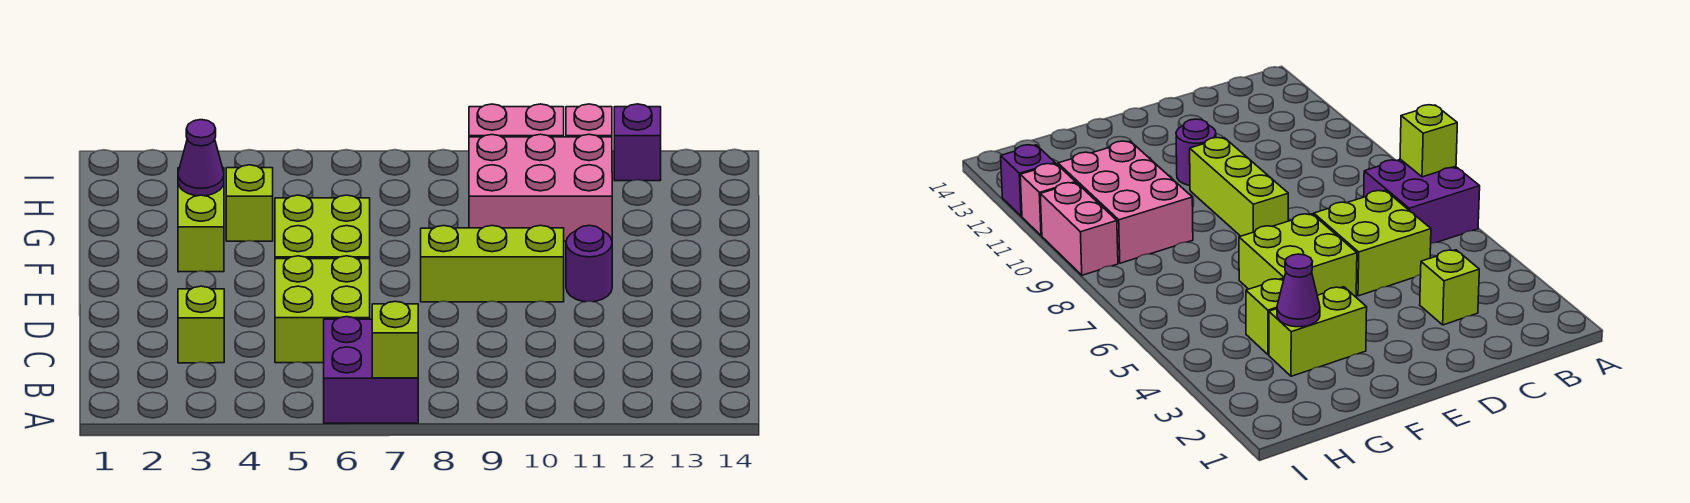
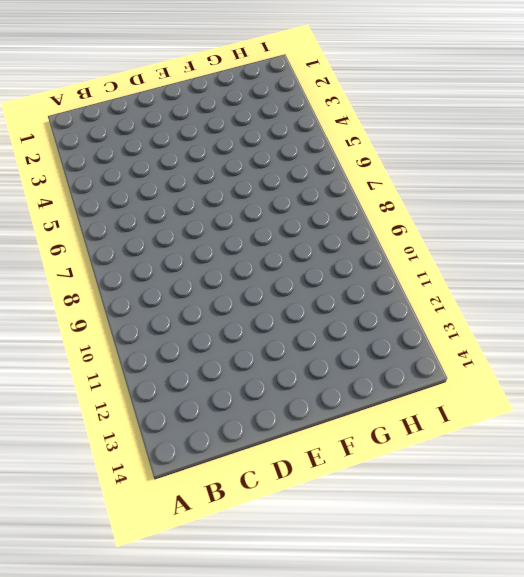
none -> purple brick A6:B7 level 1
none -> lime brick C3 level 1
none -> lime brick C5:D6 level 1

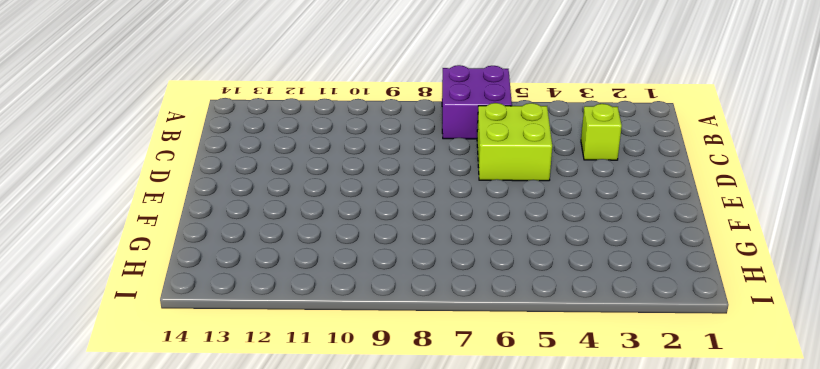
none -> lime brick E5:F6 level 1
none -> lime brick E8:E10 level 1
none -> purple round brick E11 level 1

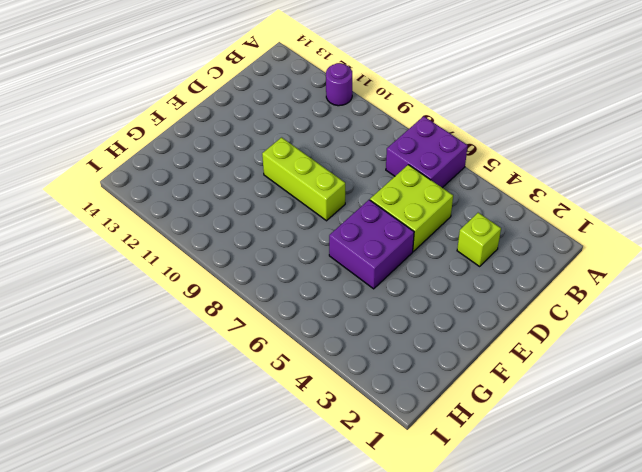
purple round brick A11 level 1 -> purple round brick E11 level 1
purple brick E5:F6 level 1 -> lime brick E5:F6 level 1
none -> lime brick F3:G3 level 1
none -> lime brick G4 level 1
none -> pink brick G9:H11 level 1

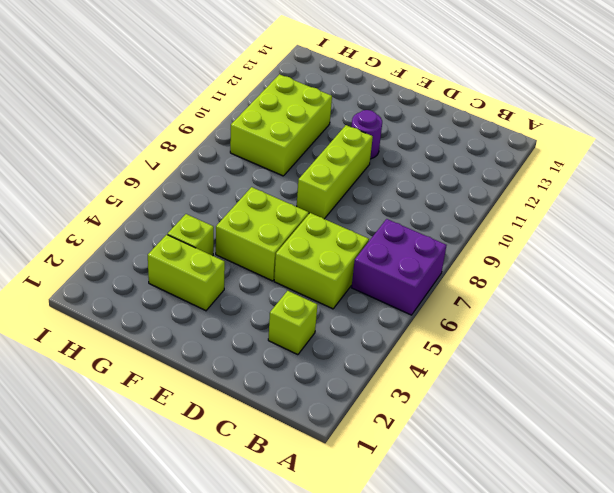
lime brick G9:H11 level 1 -> pink brick G9:H11 level 1
none -> pink brick I9:I10 level 1
none -> pink brick I11 level 1
none -> purple brick I12 level 1

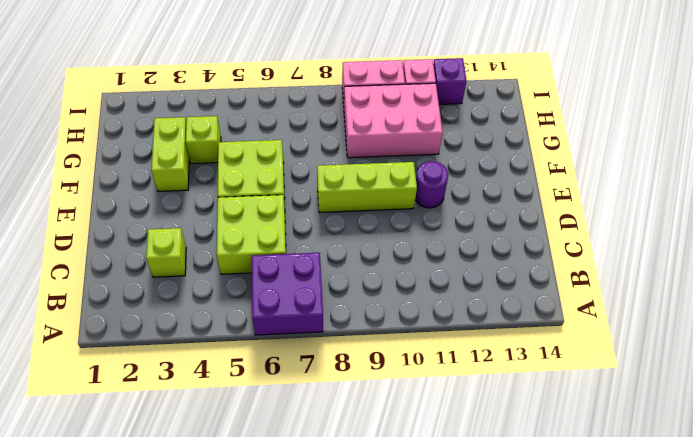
none -> lime brick A7 level 2
none -> purple cone G3 level 2

